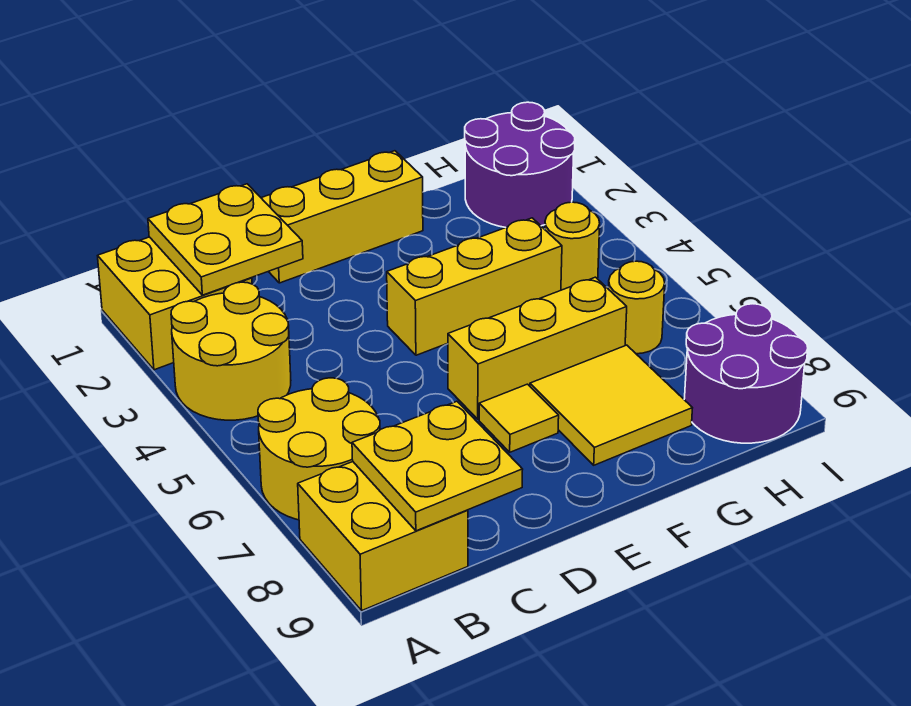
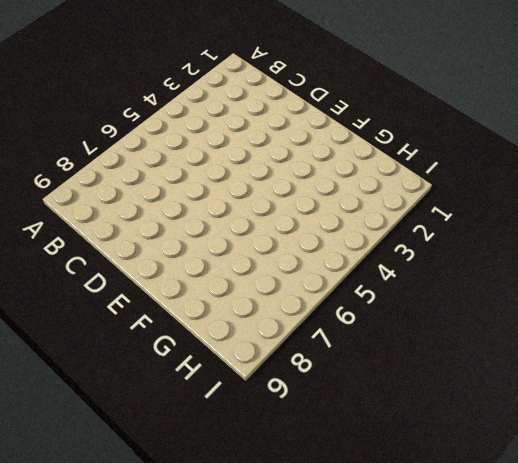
none -> yellow brick A1:B2 level 1
none -> yellow round brick A3:B4 level 1
none -> yellow round brick A6:B7 level 1

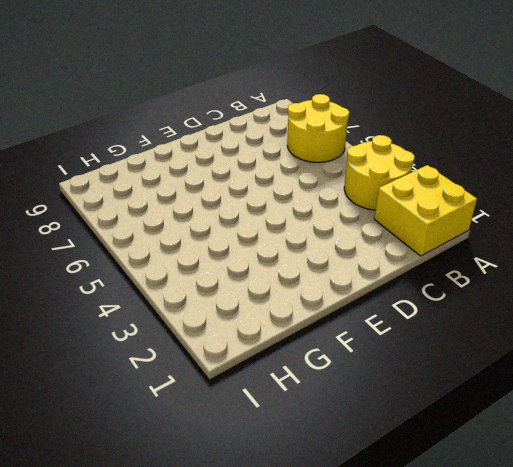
none -> yellow brick A8:B9 level 1
none -> yellow brick D1:F1 level 1
none -> yellow brick E4:G4 level 1

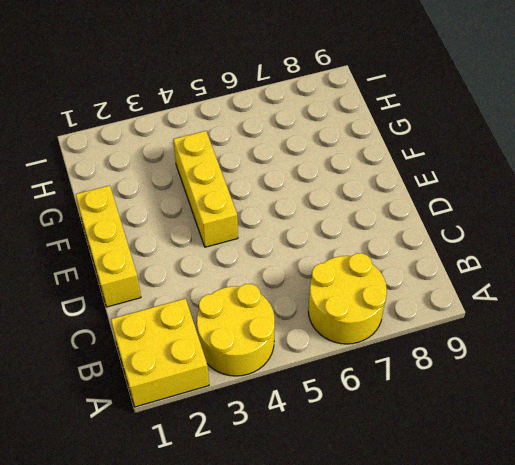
none -> yellow brick A8:B9 level 1
none -> yellow brick E6:G6 level 1
none -> yellow tile E7 level 1

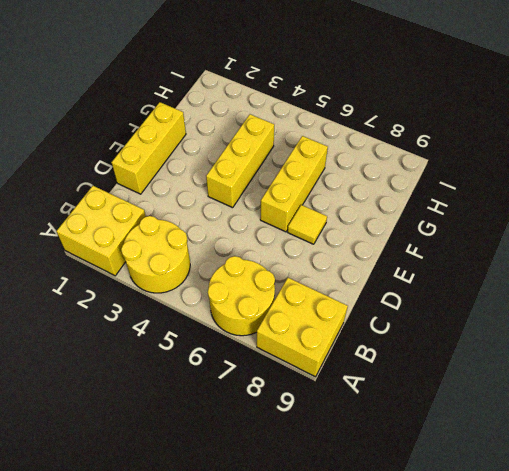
none -> yellow tile F7:G8 level 1
none -> purple round brick H1:I2 level 1
none -> yellow round brick H4 level 1

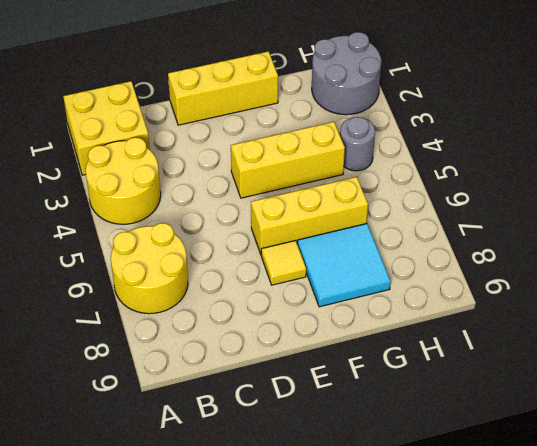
cyan tile F7:G8 level 1 -> yellow tile F7:G8 level 1
grey round brick H1:I2 level 1 -> purple round brick H1:I2 level 1
grey round brick H4 level 1 -> yellow round brick H4 level 1
none -> yellow brick A8:B9 level 1
none -> yellow round brick H6 level 1
none -> purple round brick H8:I9 level 1

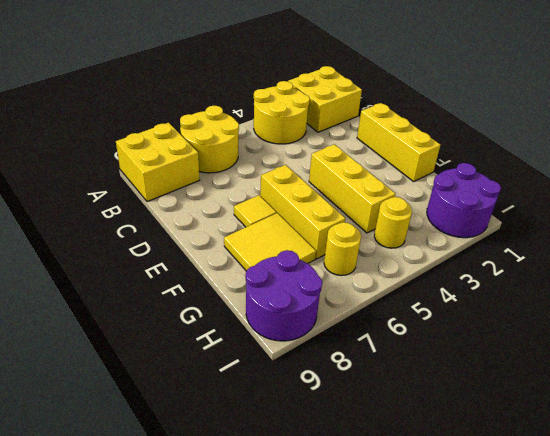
none -> yellow plate B1:C2 level 2
none -> yellow plate B8:C9 level 2

